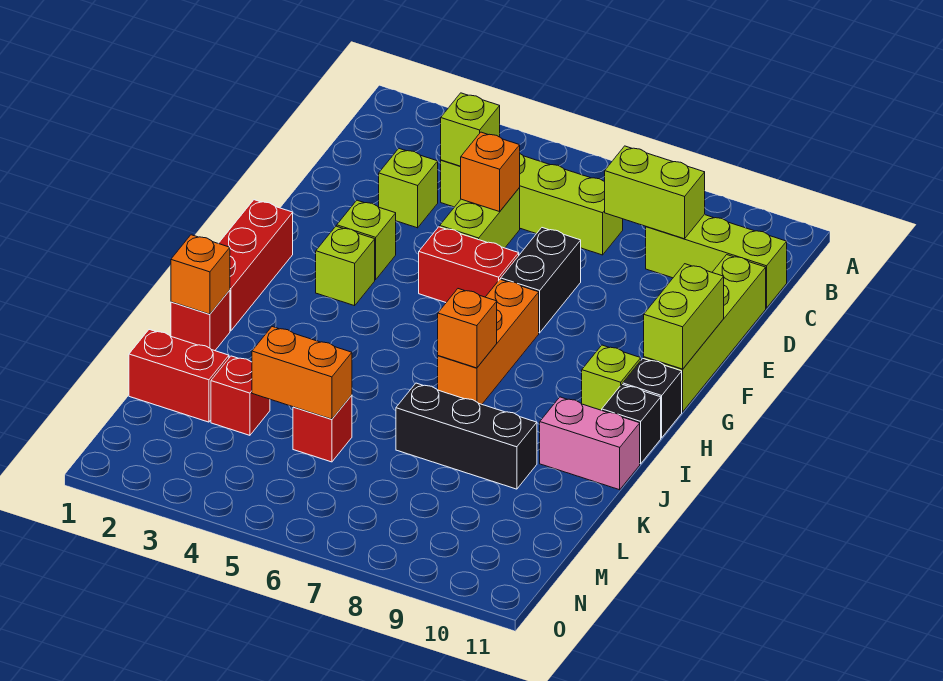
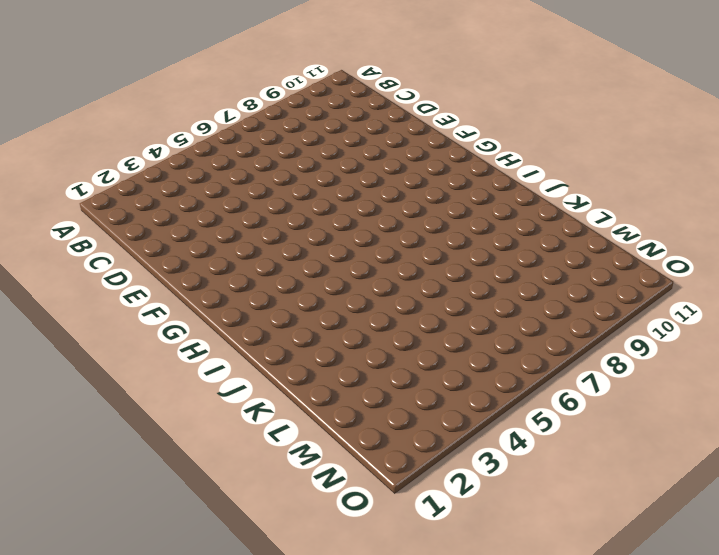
none -> lime brick C4:C7 level 1
none -> lime brick C9:C11 level 1
none -> lime brick D3 level 1

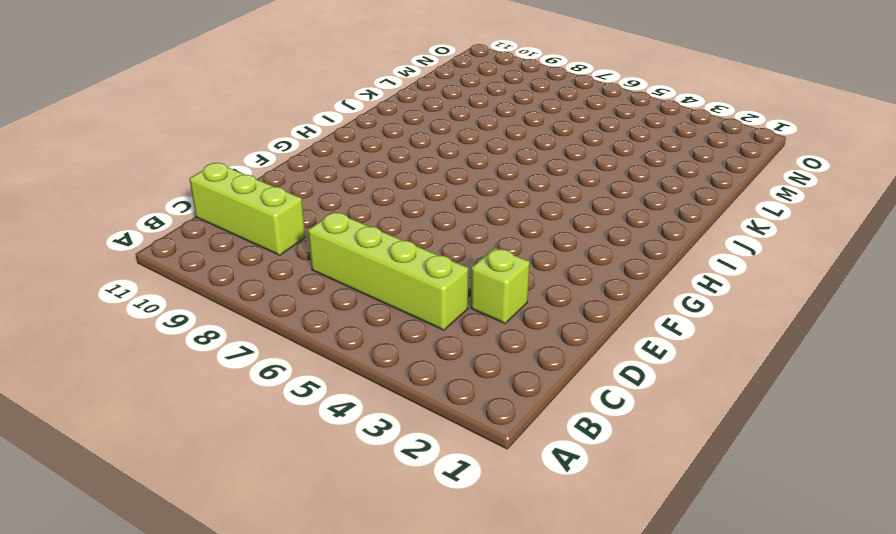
none -> lime brick D5:E5 level 1
none -> lime brick D11:G11 level 1
none -> black brick E7:F7 level 1

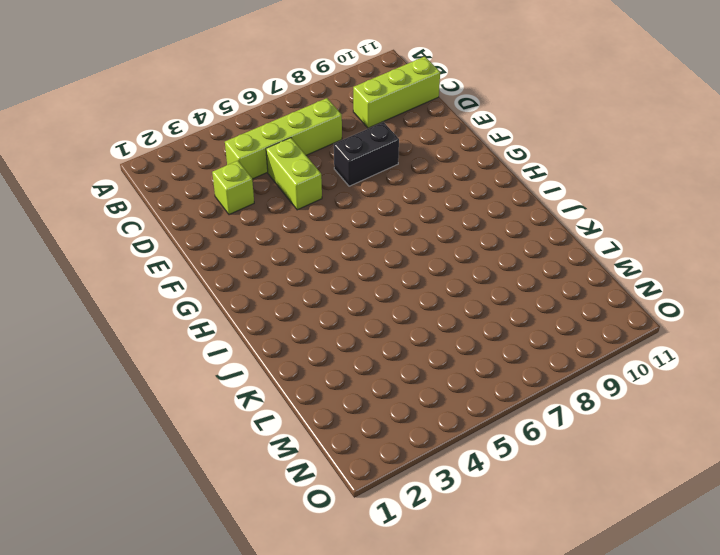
black brick E7:E8 level 1 -> black brick E7:F7 level 1
none -> lime brick D11:G11 level 1
none -> lime brick F3 level 1
none -> red brick F5:F6 level 1

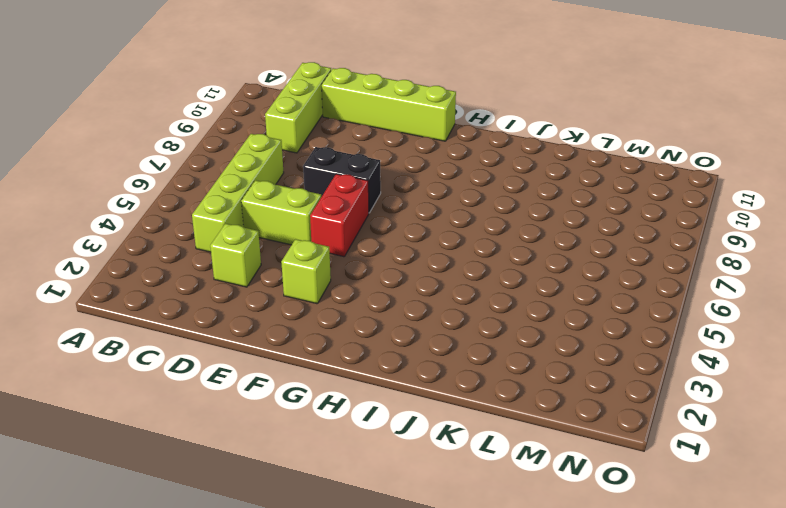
none -> red brick G1:I1 level 1
none -> lime brick G3 level 1
none -> orange brick G7:I7 level 1

